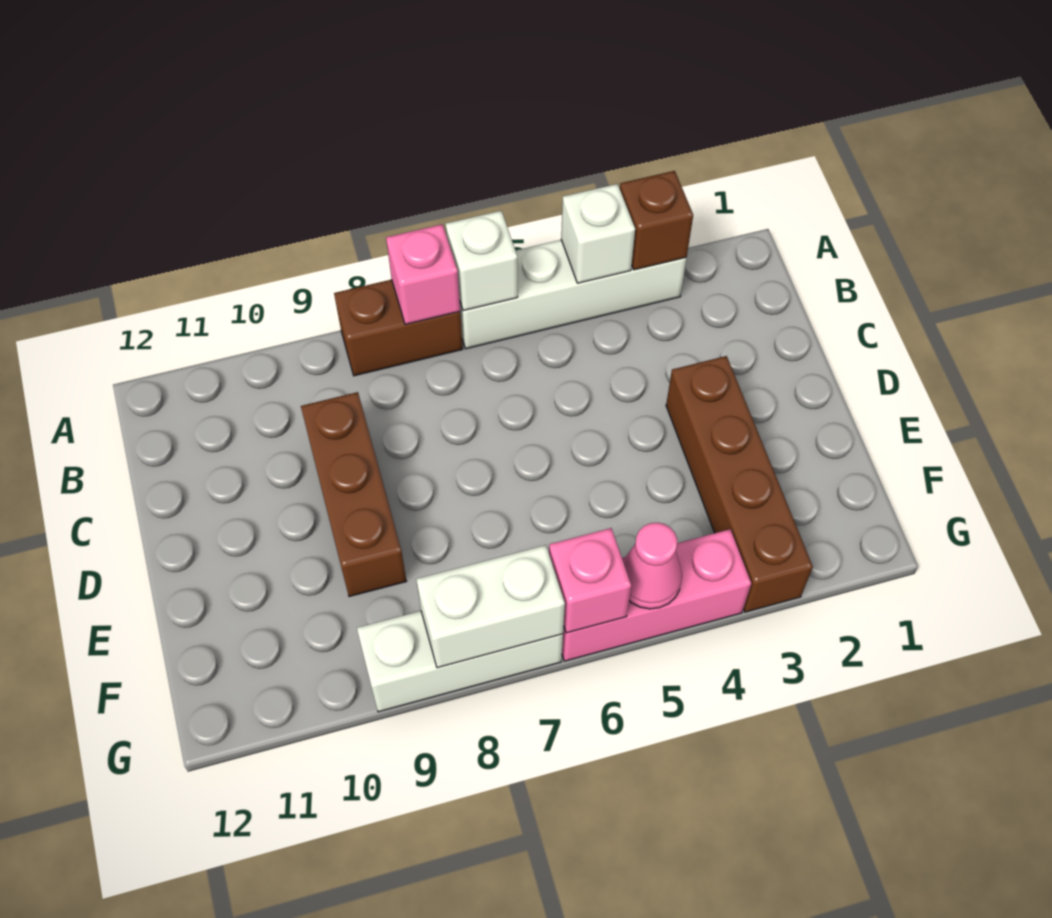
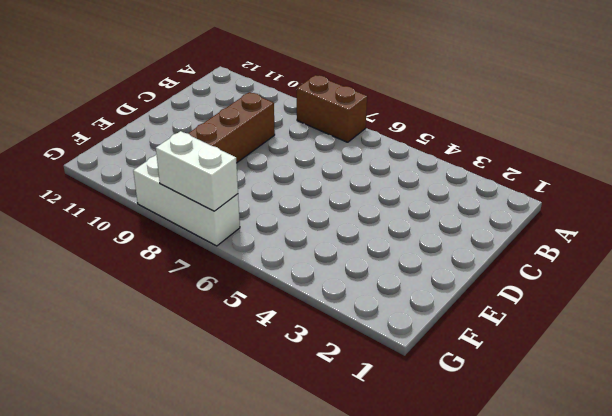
none -> white brick A3:A6 level 1
none -> brown brick D3:G3 level 1
none -> pink brick G4:G6 level 1

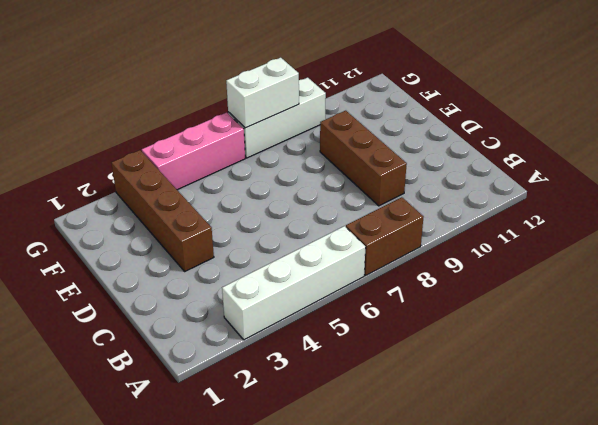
none -> brown brick A3 level 2
none -> white brick A4 level 2
none -> white brick A6 level 2

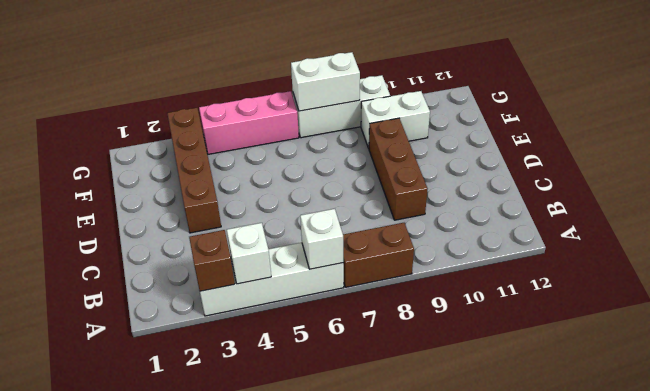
white brick F9:F10 level 1 -> none
none -> pink brick A7 level 2
none -> pink cone G5 level 2
none -> pink brick G6 level 2

